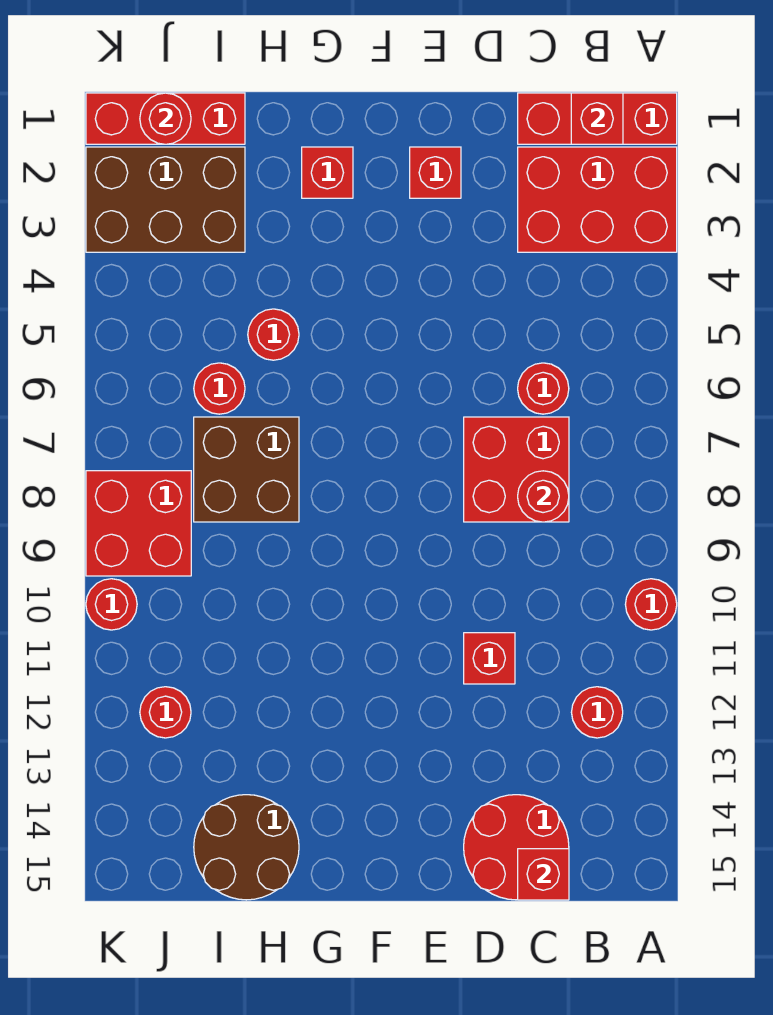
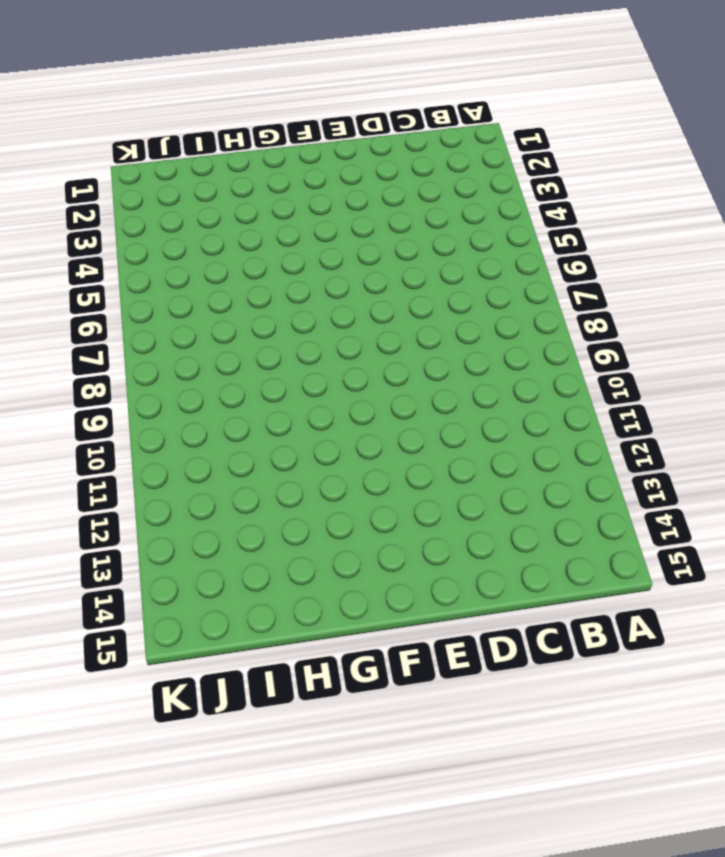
none -> red brick A1:C1 level 1
none -> red brick A2:C3 level 1
none -> red round brick A10 level 1

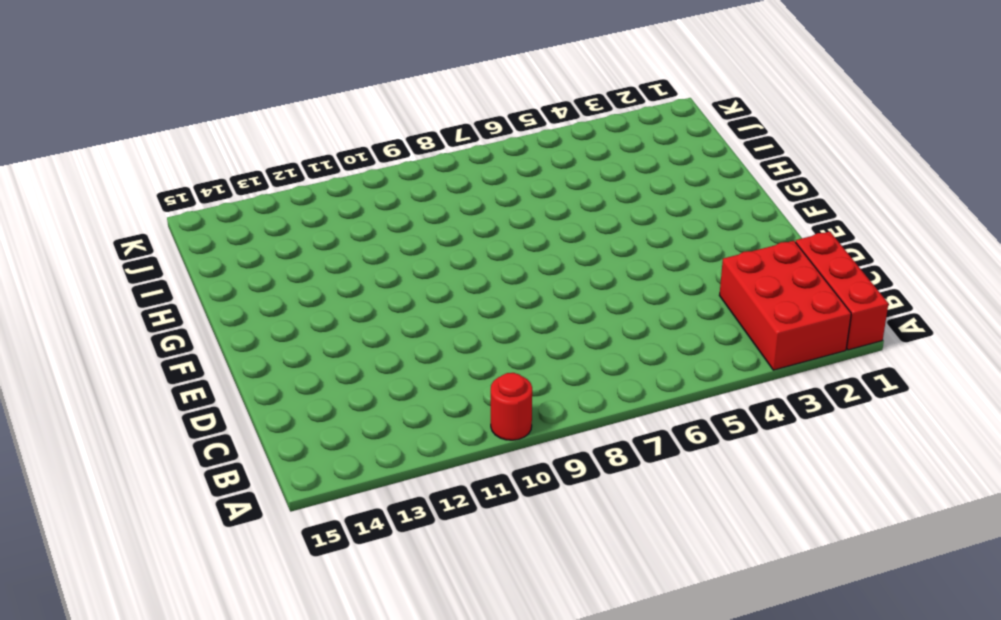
none -> red round brick B12 level 1
none -> red round brick C6 level 1
none -> red brick C7:D8 level 1

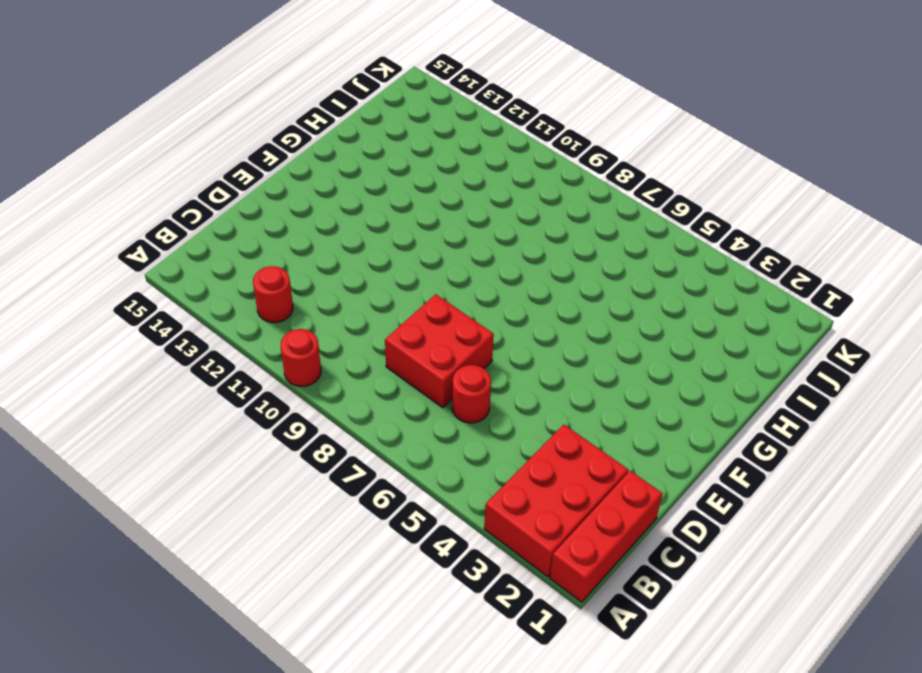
none -> red round brick C14:D15 level 1
none -> red brick D11 level 1
none -> red brick E2 level 1

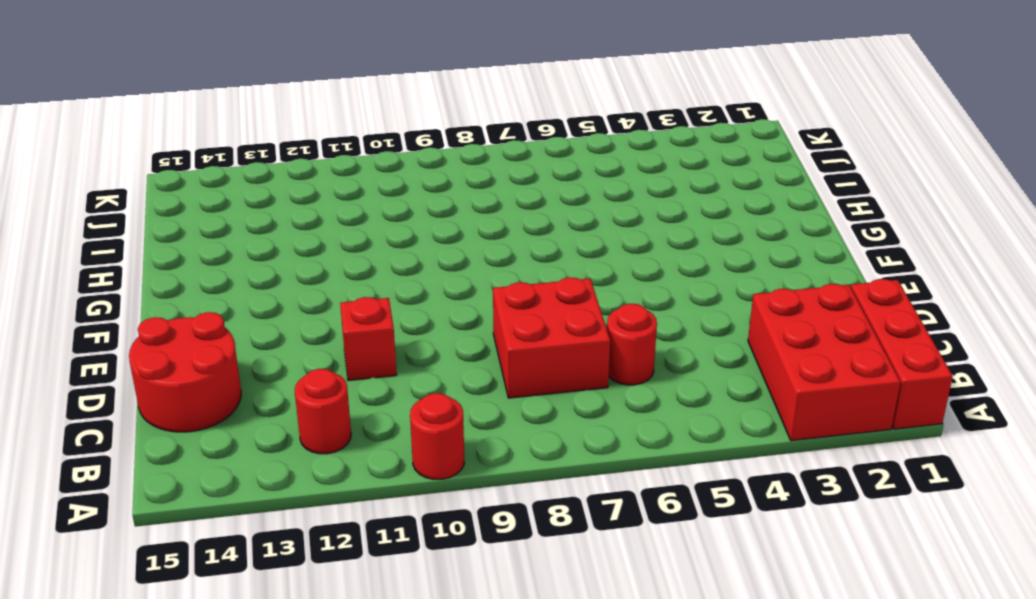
none -> red brick E2 level 1
none -> red brick G2 level 1
none -> red round brick H5 level 1

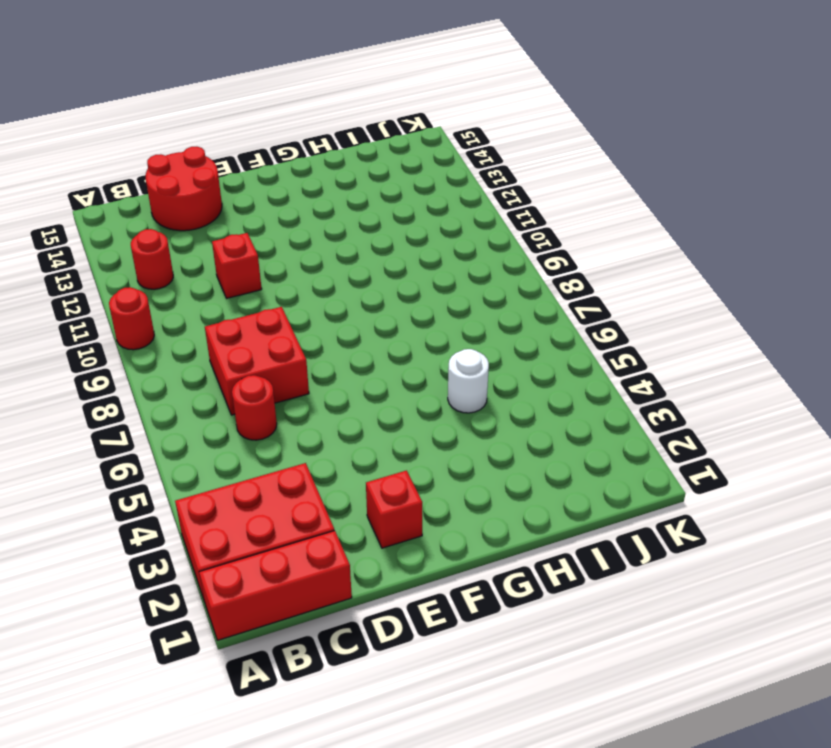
white round brick H5 level 1 -> red round brick H5 level 1
none -> red brick G2 level 1
none -> brown brick H7:I8 level 1
none -> brown round brick H14:I15 level 1

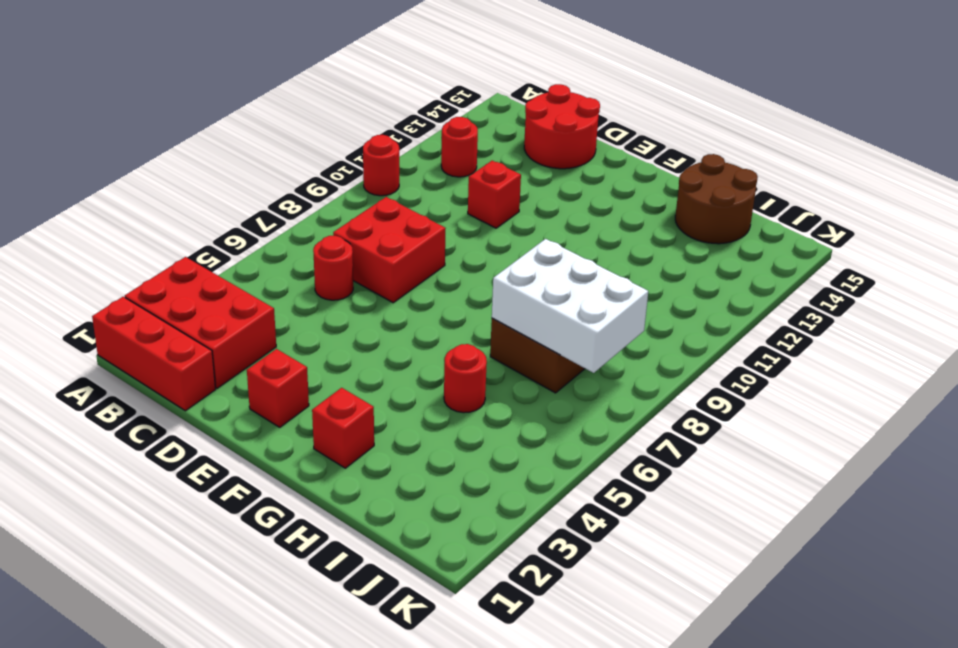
white brick H7:J8 level 2 -> none
none -> red brick I1:K1 level 1
none -> brown brick I2:K3 level 1
none -> red round brick I6 level 1

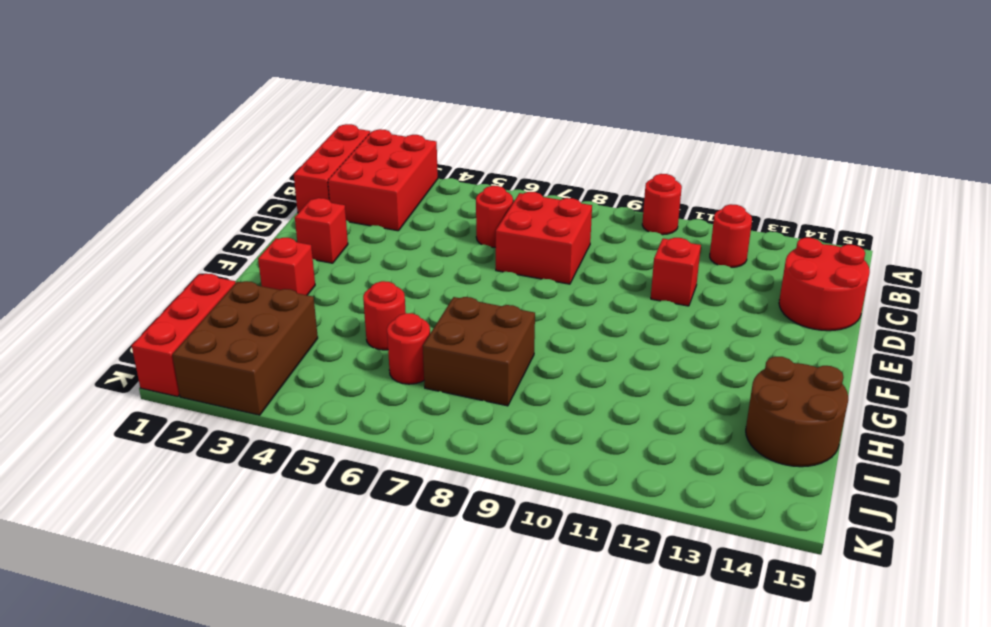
none -> red brick J8:K9 level 1
none -> red round brick J12 level 1
none -> red round brick K10 level 1

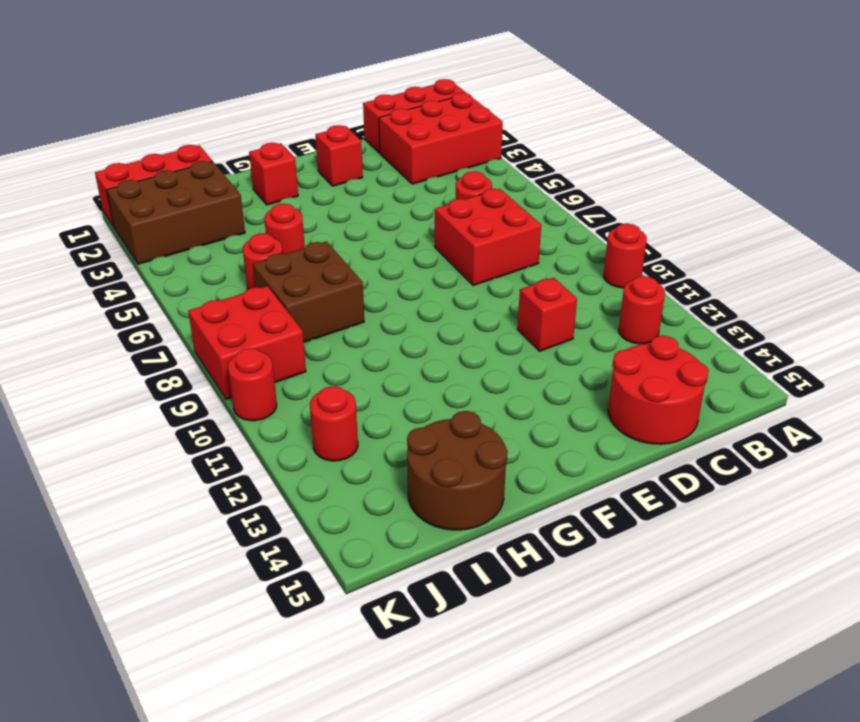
none -> red brick B1 level 2
none -> red round brick C8 level 2
none -> red brick C15 level 2

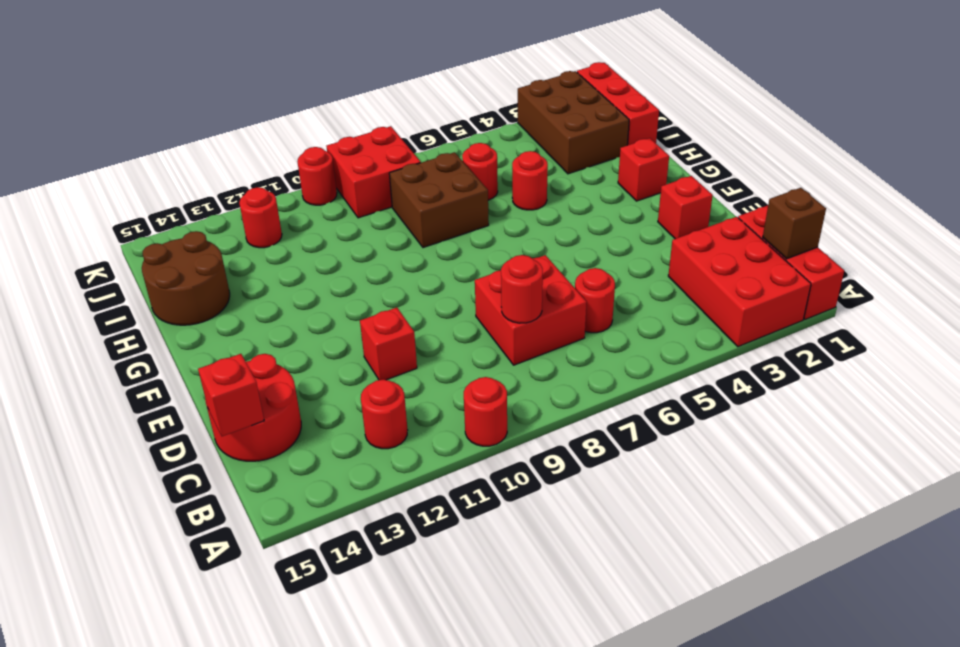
brown brick B1 level 2 -> red brick B1 level 2
none -> red round brick J1 level 2

